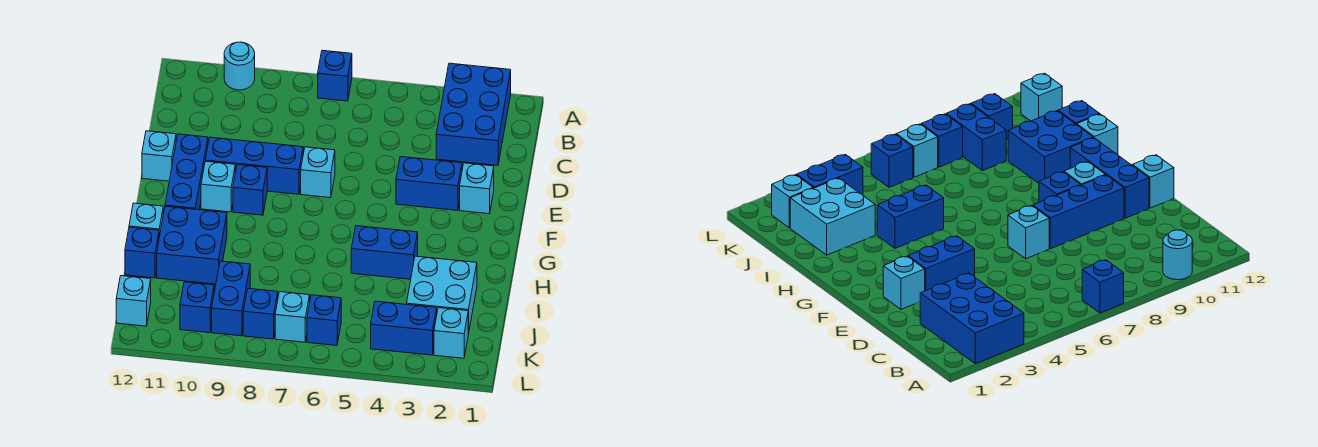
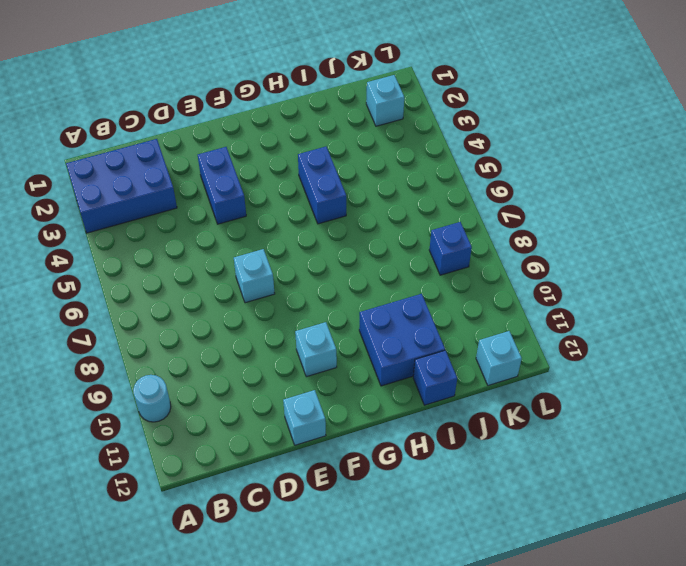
none -> blue brick A7 level 1
none -> cyan brick E2 level 1
none -> blue brick E8:E10 level 1

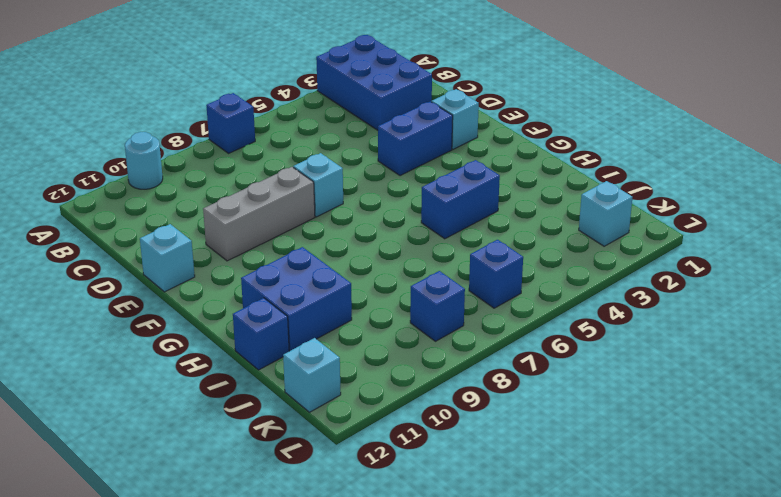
grey brick E8:E10 level 1 -> blue brick E8:E10 level 1
none -> blue brick E11:G11 level 1
none -> blue brick F9 level 1
none -> cyan brick F10 level 1

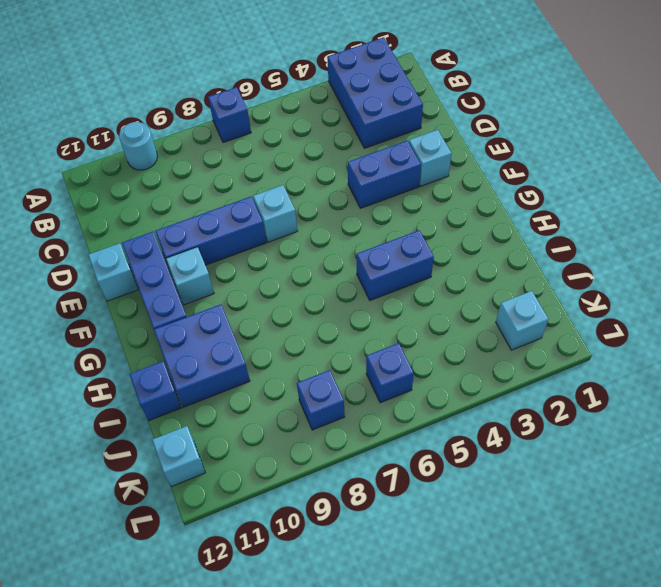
none -> blue brick F9 level 1
none -> cyan brick H12 level 1
none -> cyan brick I2:J3 level 1

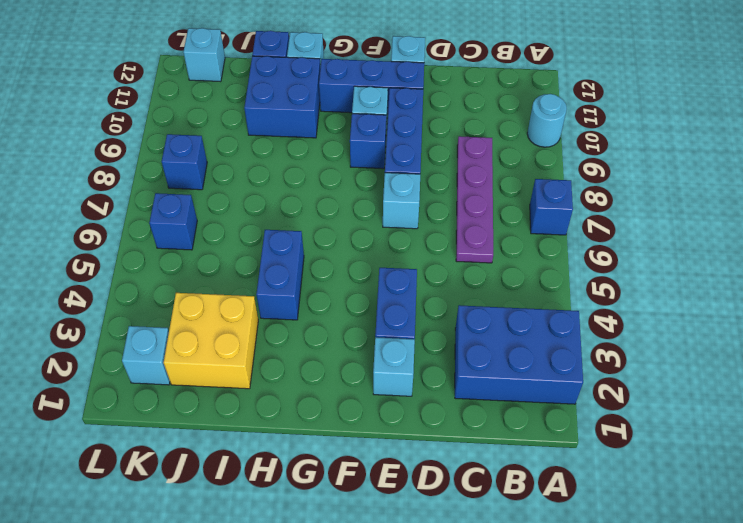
purple plate C6:C9 level 1 -> none
yellow brick I2:J3 level 1 -> cyan brick I2:J3 level 1
none -> blue brick J9:K9 level 1
none -> blue brick K3:K4 level 1
none -> cyan brick K7 level 1

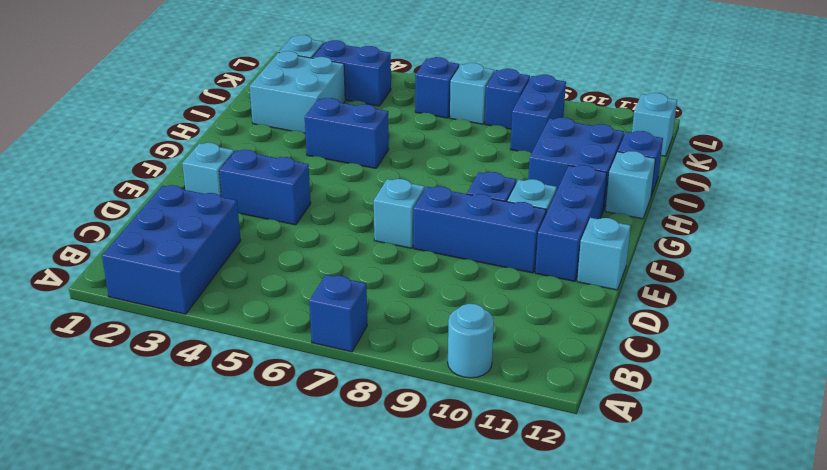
none -> blue brick K10 level 1

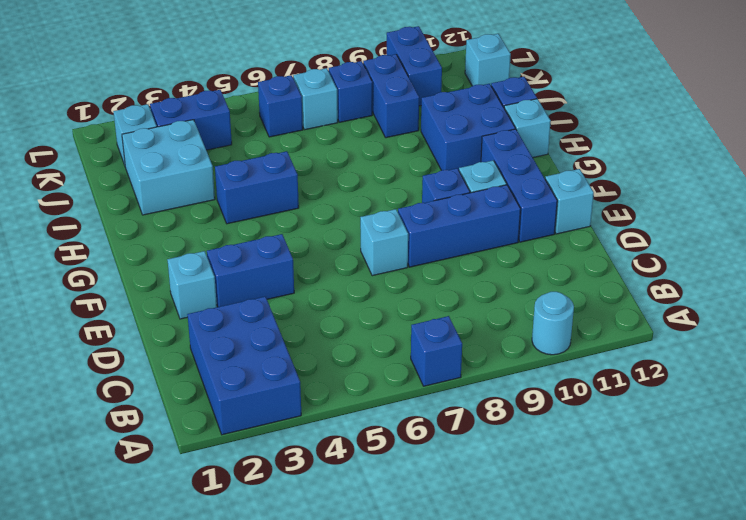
blue brick K10:L10 level 1 -> blue brick K10 level 1

